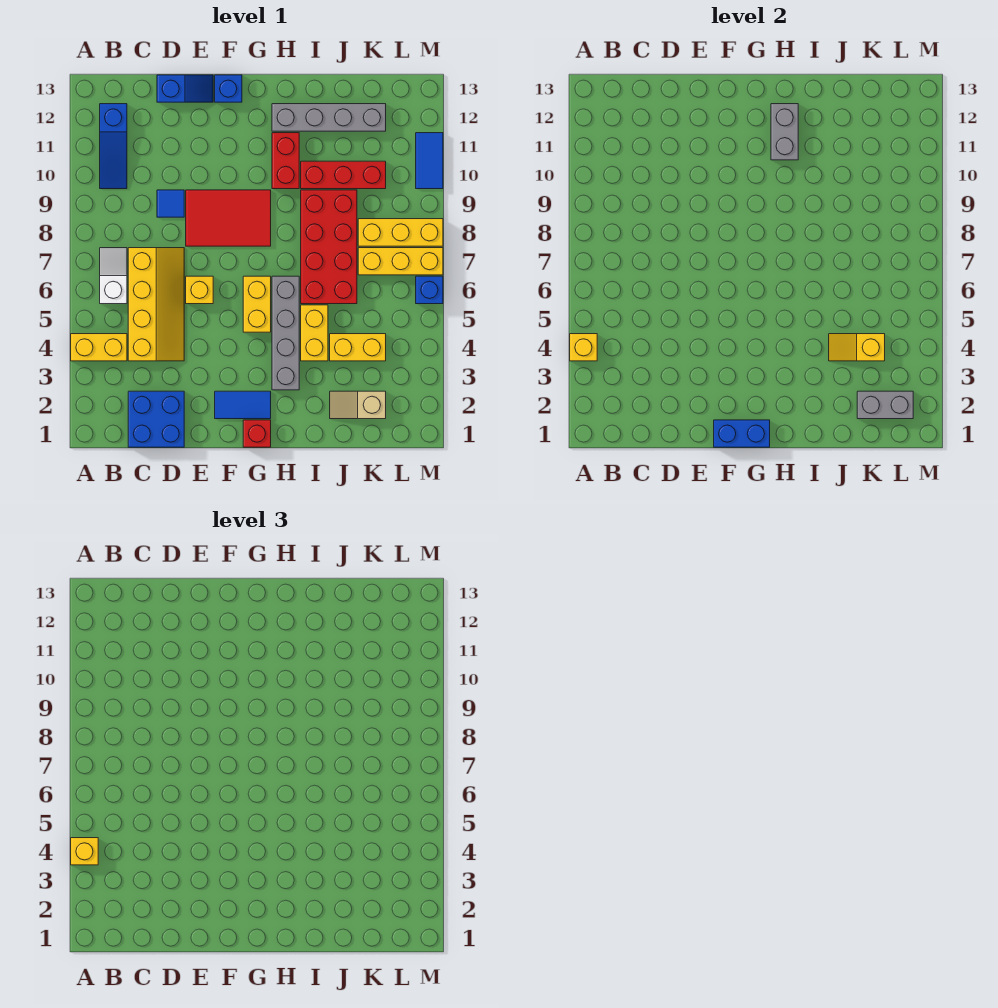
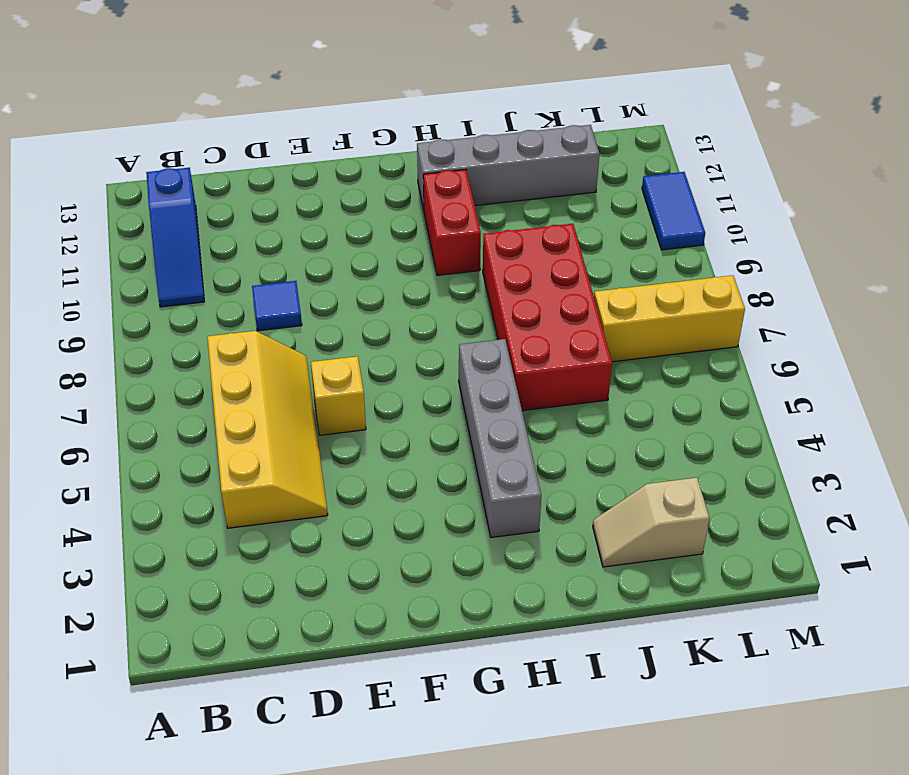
none -> yellow brick A4:B4 level 1
none -> white slope B6:B7 level 1 top 6
none -> blue brick C1:D2 level 1
none -> blue slope D13:E13 level 1 top D

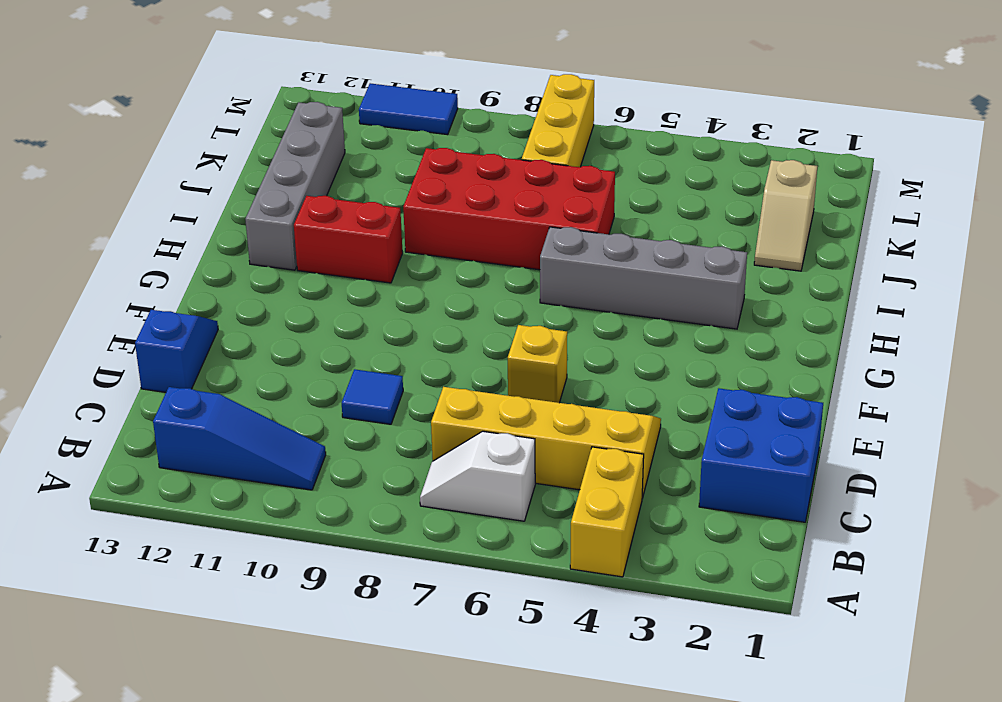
none -> red tile E8:G9 level 1
none -> blue tile F2:G2 level 1
none -> blue brick F13 level 1
none -> red brick G1 level 1

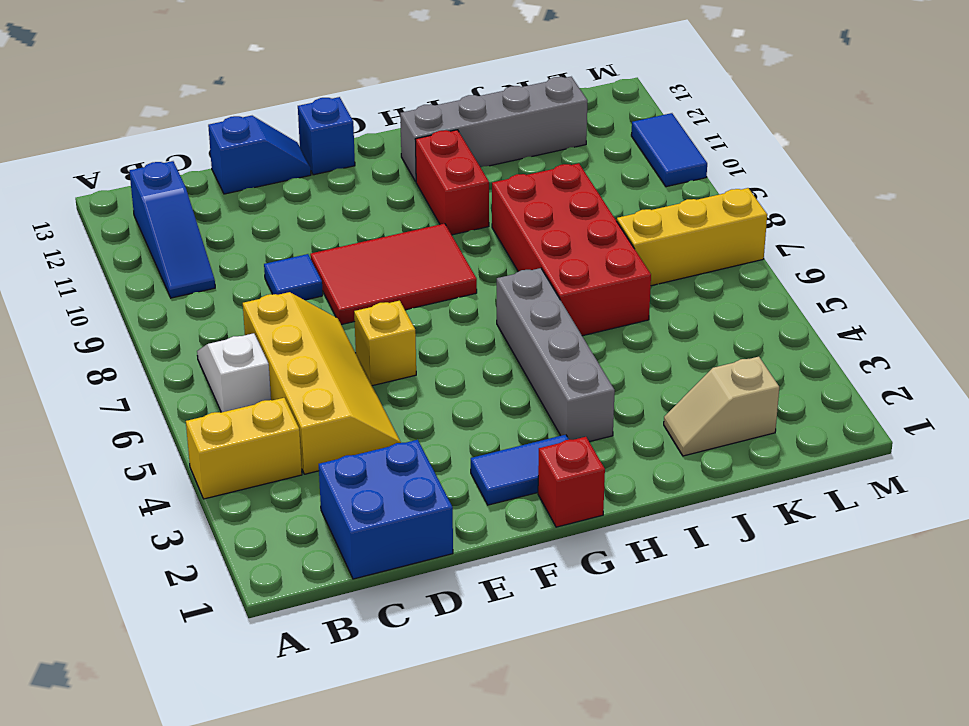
none -> yellow brick G5:G6 level 1
none -> yellow brick I4:I5 level 1
none -> red brick I10:K10 level 1
none -> yellow brick J4:K4 level 1

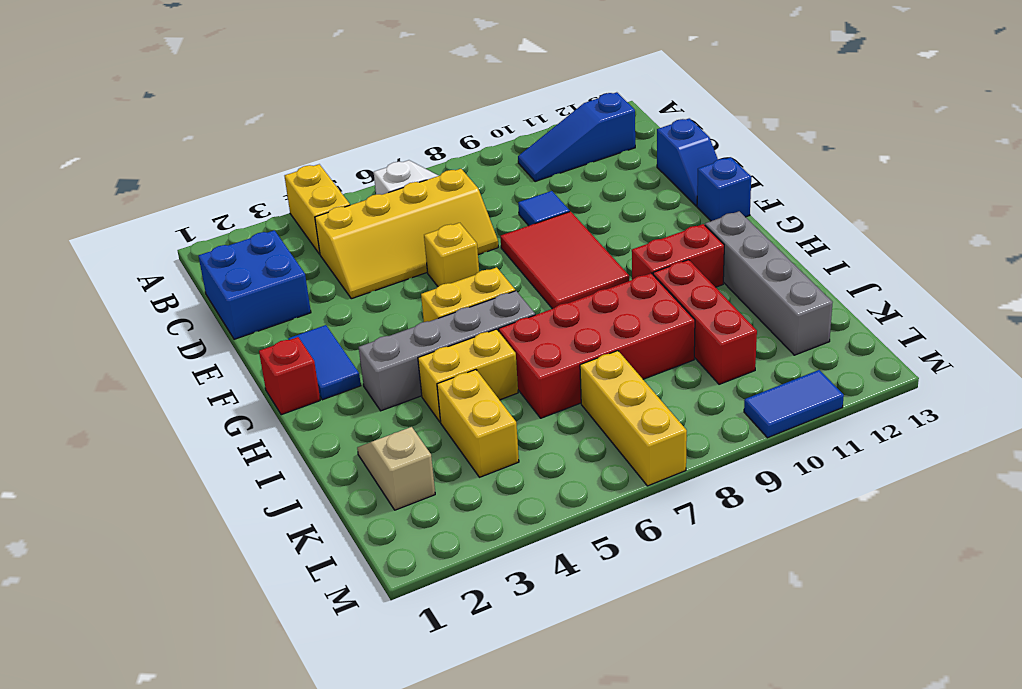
none -> yellow brick K8:M8 level 1
none -> blue brick M6 level 1
none -> yellow brick A4 level 2
none -> blue brick F1:G1 level 2

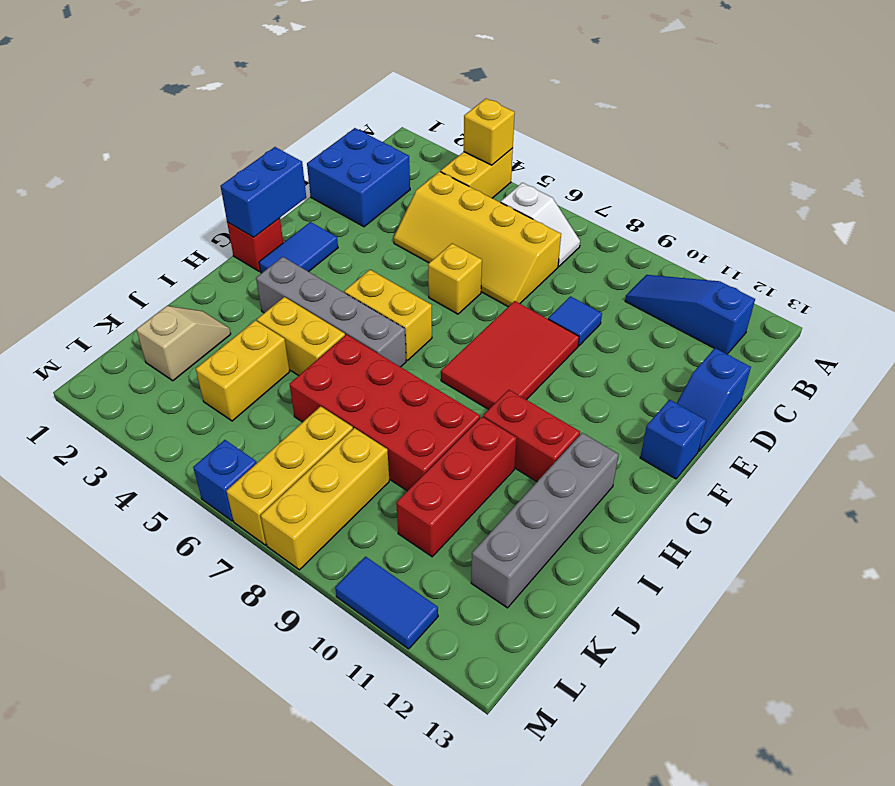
none -> grey brick H11:H12 level 2
none -> yellow slope J4:K4 level 2 top K
none -> grey brick K2:L2 level 2
none -> yellow brick A4 level 3

